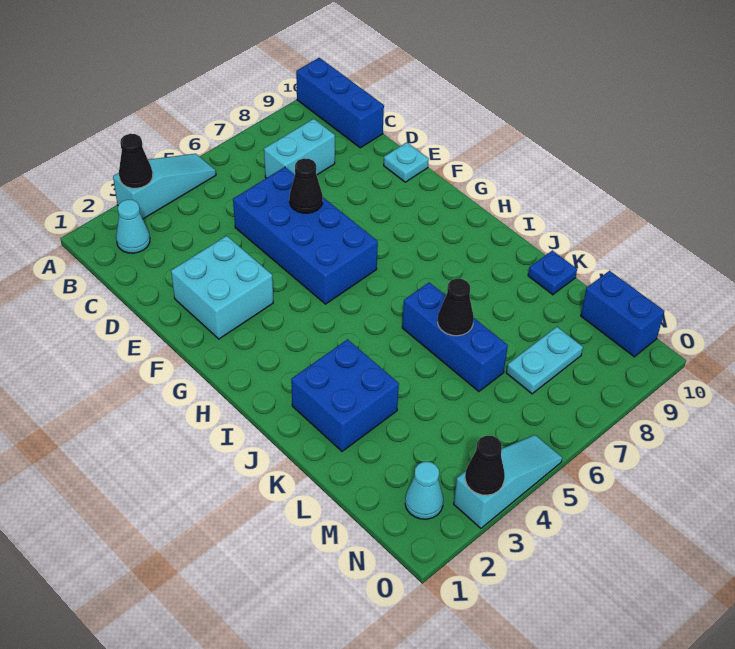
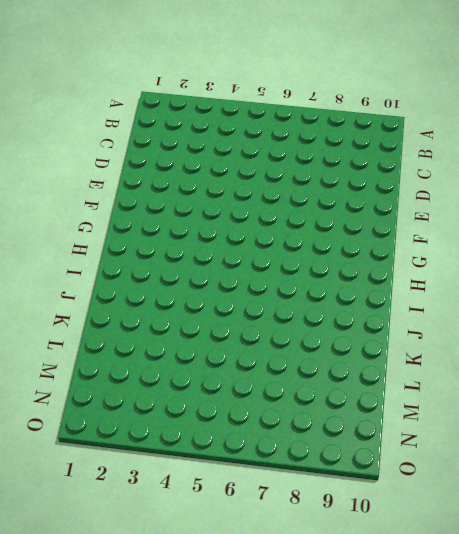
none -> cyan slope A3:A5 level 1 top 3
none -> blue brick A10:C10 level 1
none -> cyan cone B2 level 1

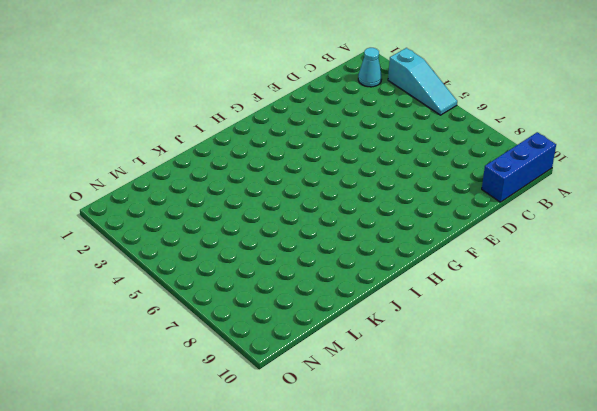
none -> cyan brick C7:C8 level 1
none -> blue brick D5:G6 level 1
none -> cyan brick E2:F3 level 1

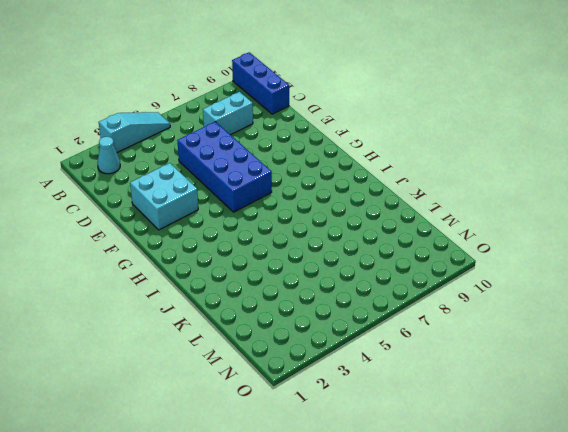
none -> cyan plate E10 level 1
none -> blue brick J2:K3 level 1
none -> blue brick J6:L6 level 1

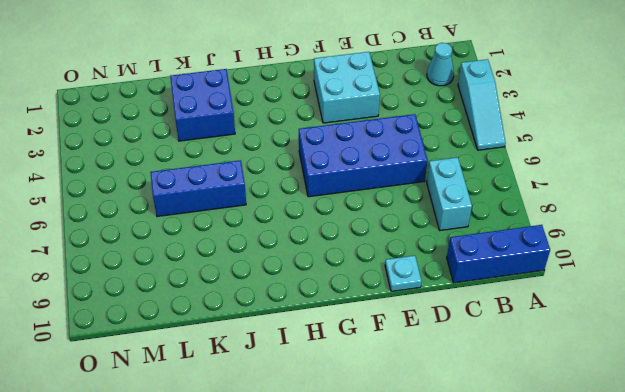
none -> blue plate K10 level 1
none -> cyan plate M7:M8 level 1
none -> blue brick M10:N10 level 1

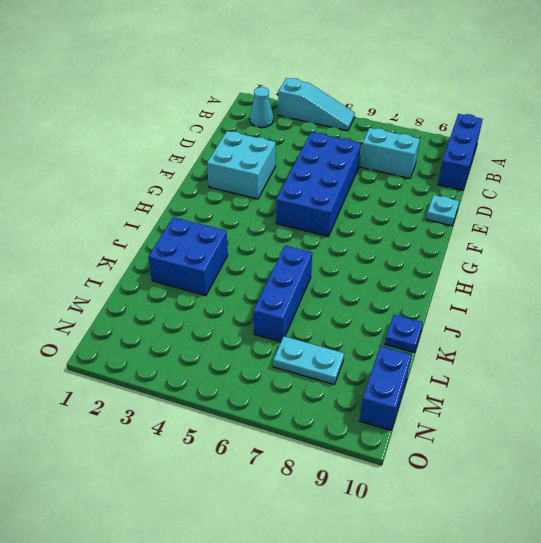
none -> cyan cone N2 level 1
none -> cyan slope O3:O5 level 1 top 3
none -> black cone A3 level 2

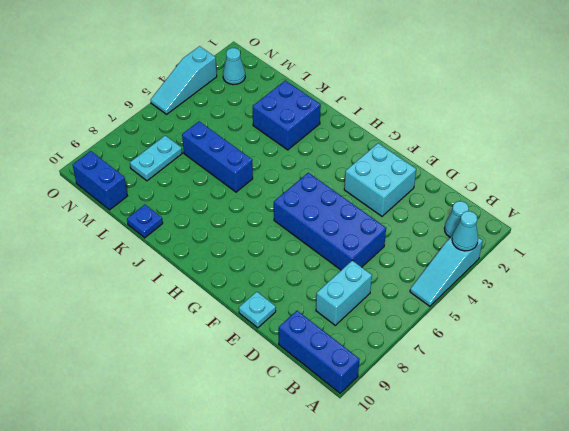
cyan cone A3 level 2 -> black cone A3 level 2
none -> black cone E6 level 2
none -> black cone K6 level 2
none -> black cone O3 level 2

